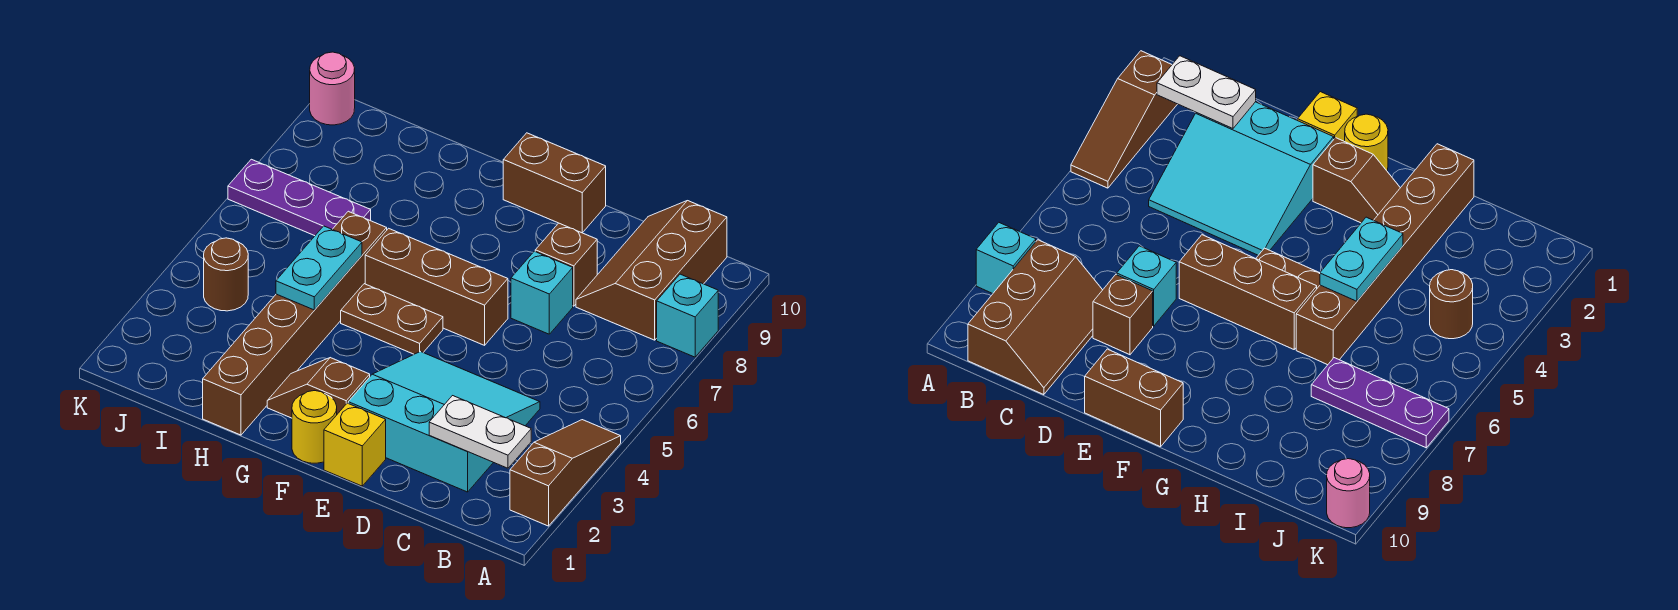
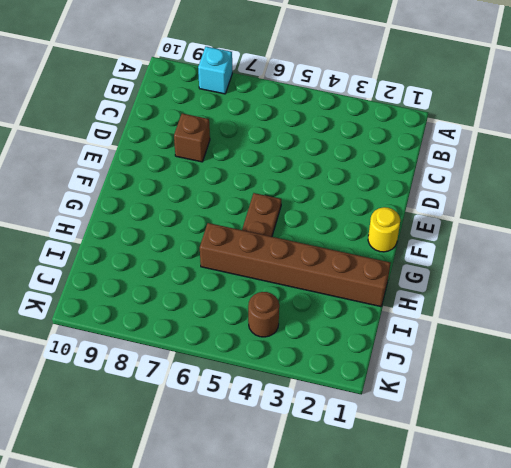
none -> brown slope A2:A4 level 1 top 2
none -> brown slope B8:C10 level 1 top B
none -> cyan slope C2:E4 level 1 top 2

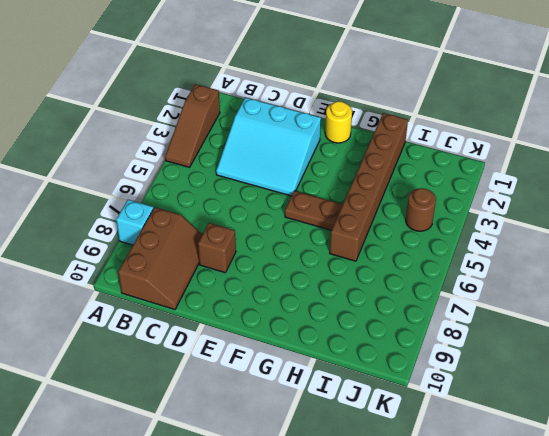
none -> cyan brick D7 level 1
none -> yellow brick E1 level 1
none -> brown brick E6:G6 level 1

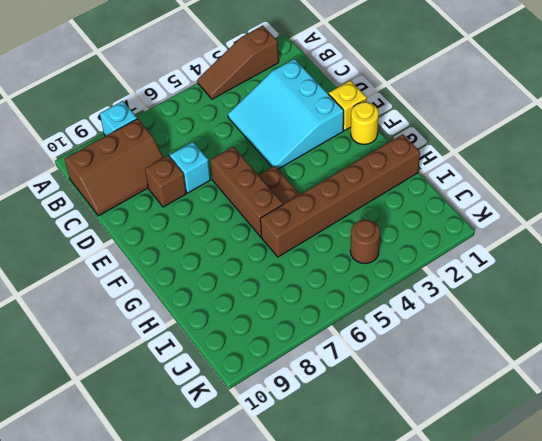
none -> brown brick E10:F10 level 1
none -> brown slope F2:G2 level 1 top F
none -> purple plate I7:K7 level 1

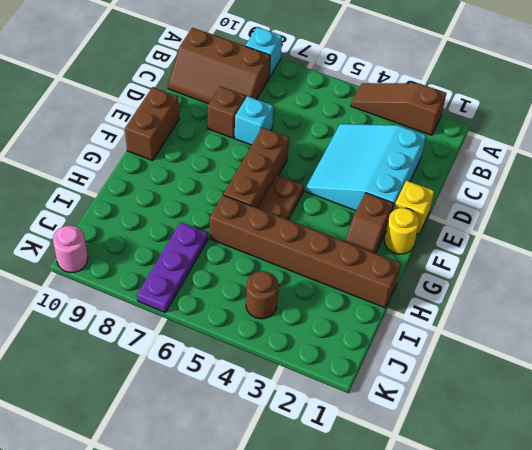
none -> white plate B2:C2 level 2
none -> cyan plate H4:H5 level 2

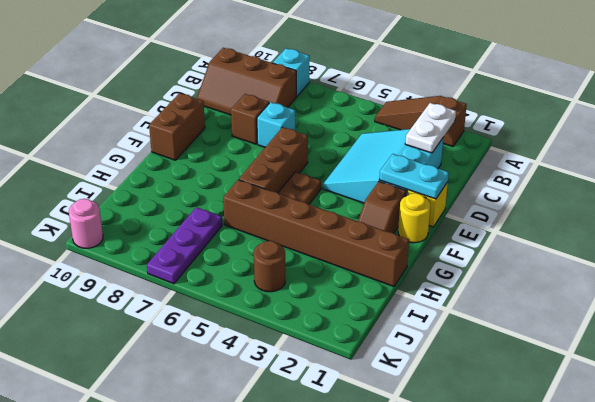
cyan plate E1:E2 level 2 -> cyan plate H4:H5 level 2

